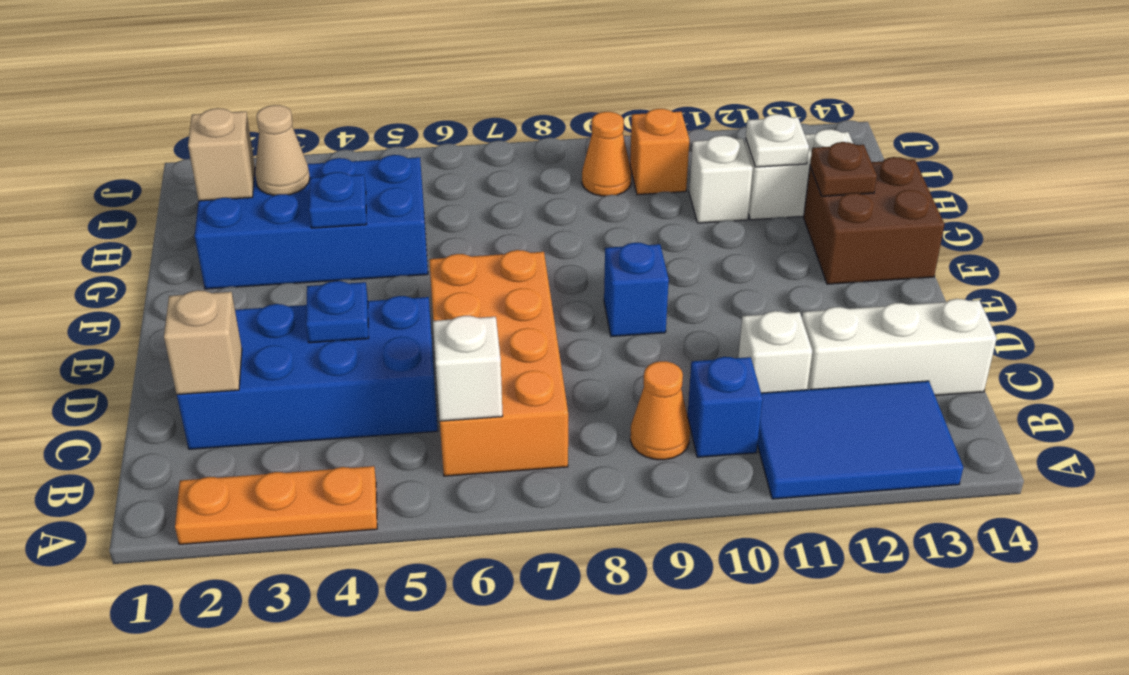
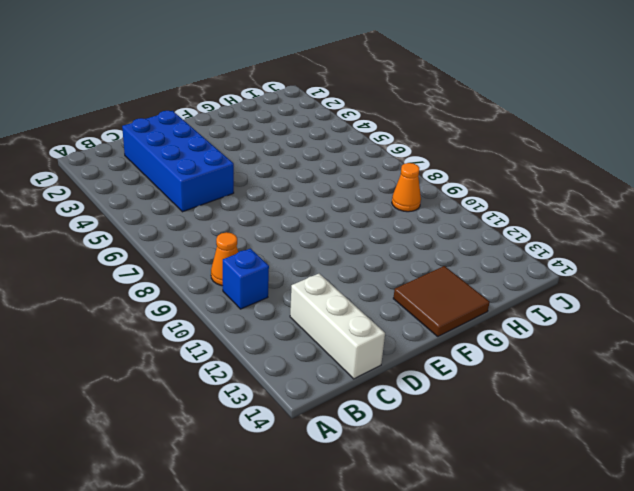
brown tile F13:G14 level 1 -> brown brick F13:G14 level 1
none -> orange plate A2:A4 level 1
none -> blue tile A11:B13 level 1
none -> orange brick B6:E7 level 1

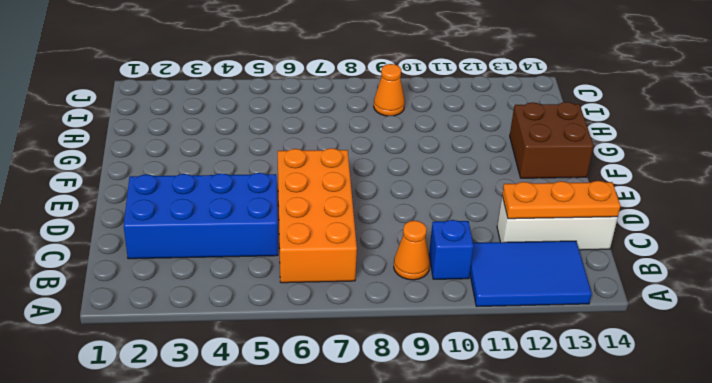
orange plate C12:C14 level 2 -> orange plate A2:A4 level 1
none -> white brick C11 level 1
none -> blue brick E9 level 1
none -> blue brick G2:H5 level 1

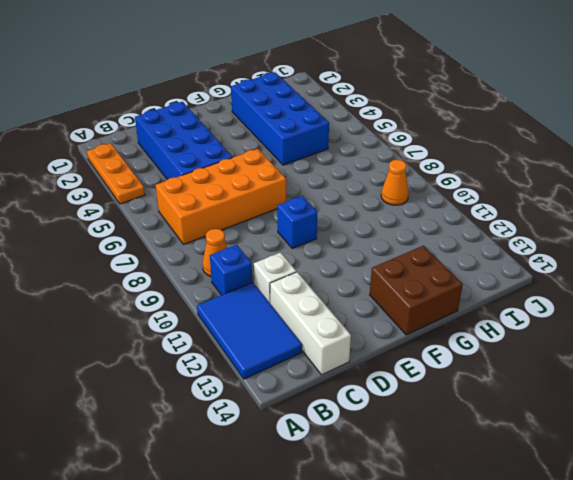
none -> white brick H11 level 1
none -> white brick H12:H13 level 1
none -> orange brick I10 level 1

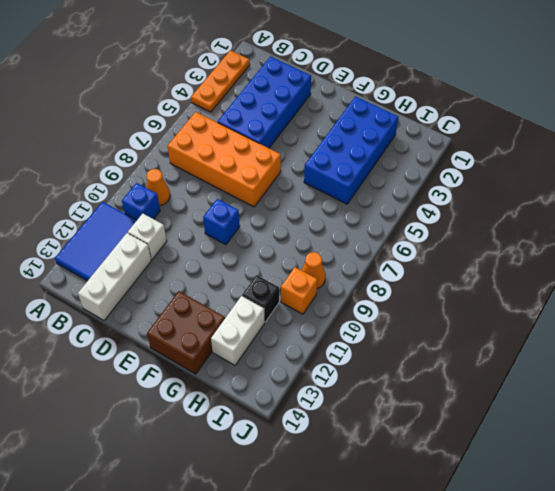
black brick H11 level 1 -> white brick H11 level 1
none -> white brick B6 level 2
none -> tan brick C2 level 2
none -> blue plate D4 level 2

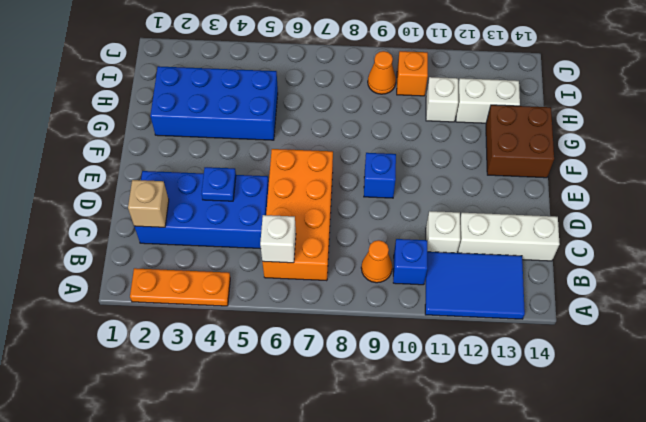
none -> blue plate G4 level 2
none -> brown plate G13 level 2
none -> tan brick H2 level 2

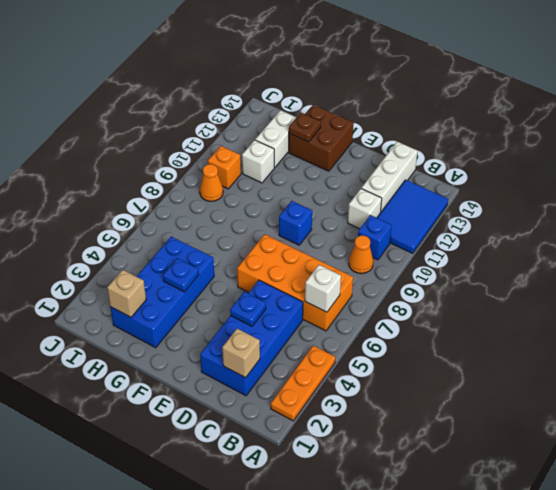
none -> tan cone H3 level 2
none -> white plate H12 level 2

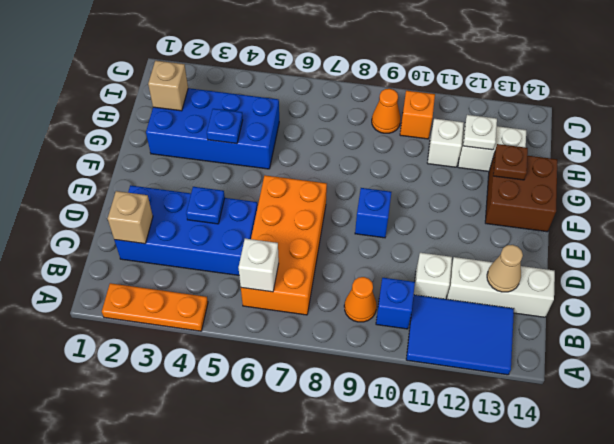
tan cone C13 level 2 -> tan cone H3 level 2

